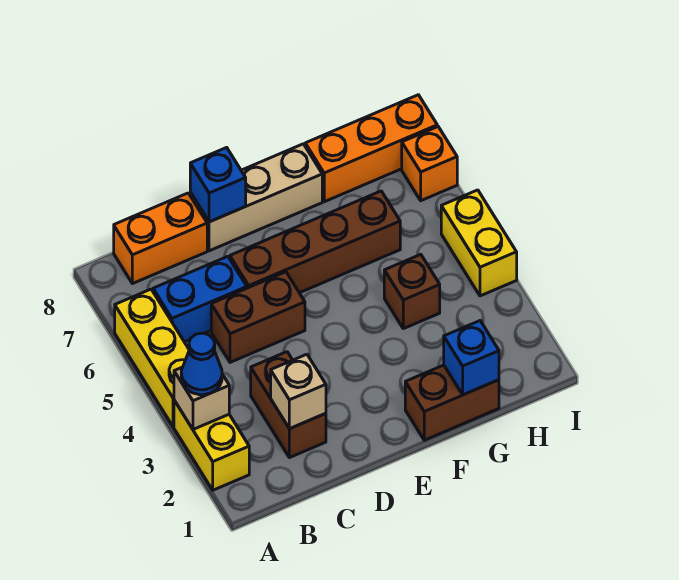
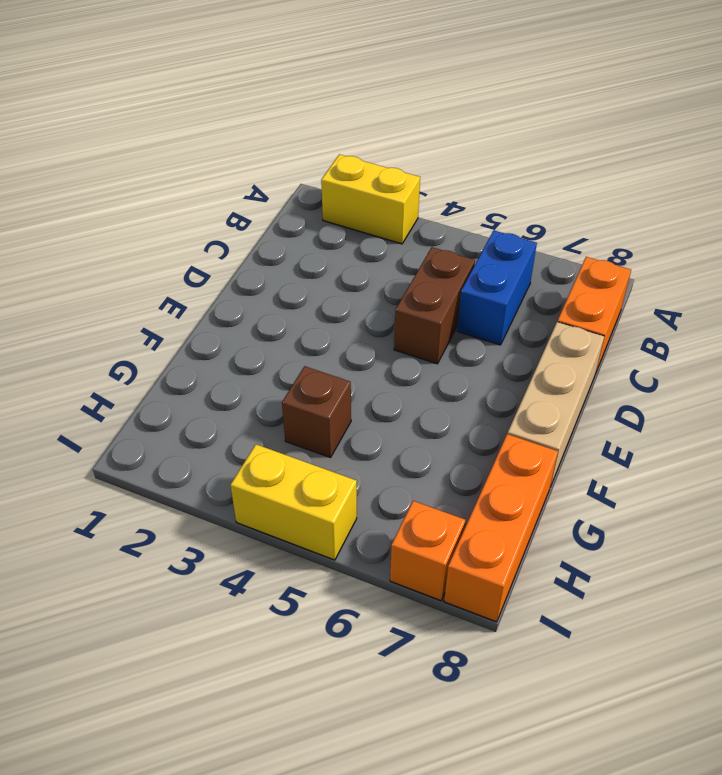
none -> yellow brick A4:A6 level 1
none -> brown brick C2:C3 level 1
none -> brown brick D6:G6 level 1

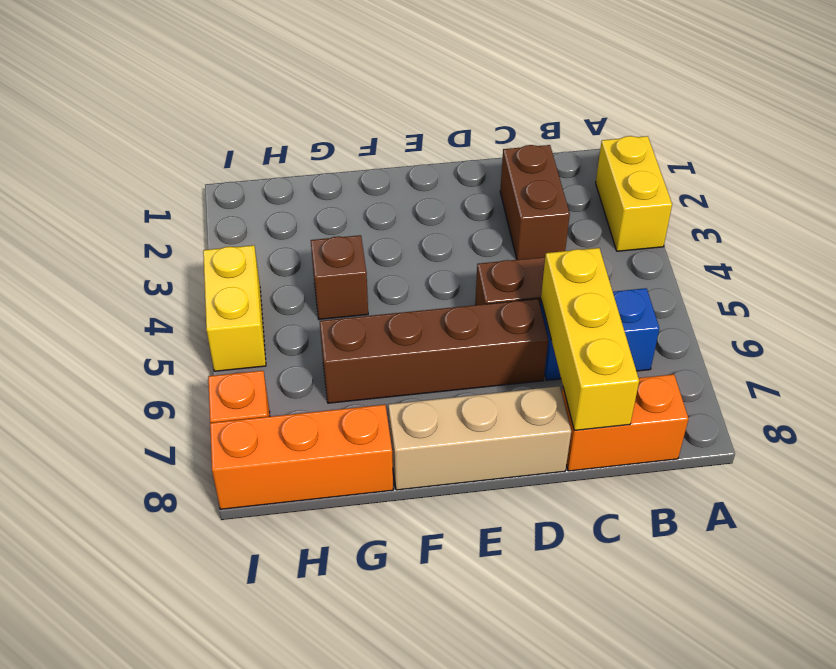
yellow brick C6:C8 level 2 -> yellow brick A4:A6 level 1
none -> brown brick F1:G1 level 1
none -> tan brick A3 level 2
none -> tan brick C2 level 2

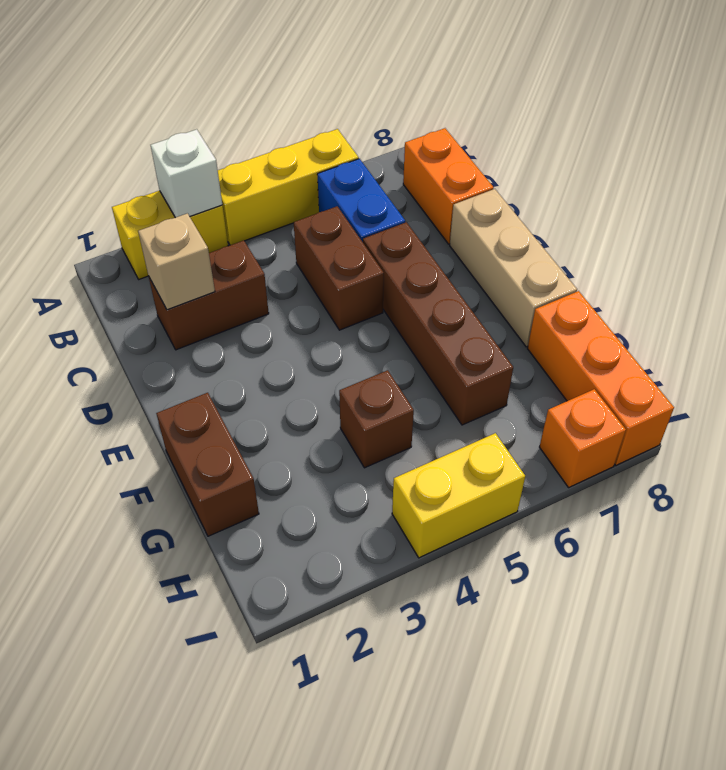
white brick A3 level 2 -> tan brick A3 level 2
none -> blue brick D8 level 2
none -> blue brick G1 level 2
none -> blue cone A3 level 3

